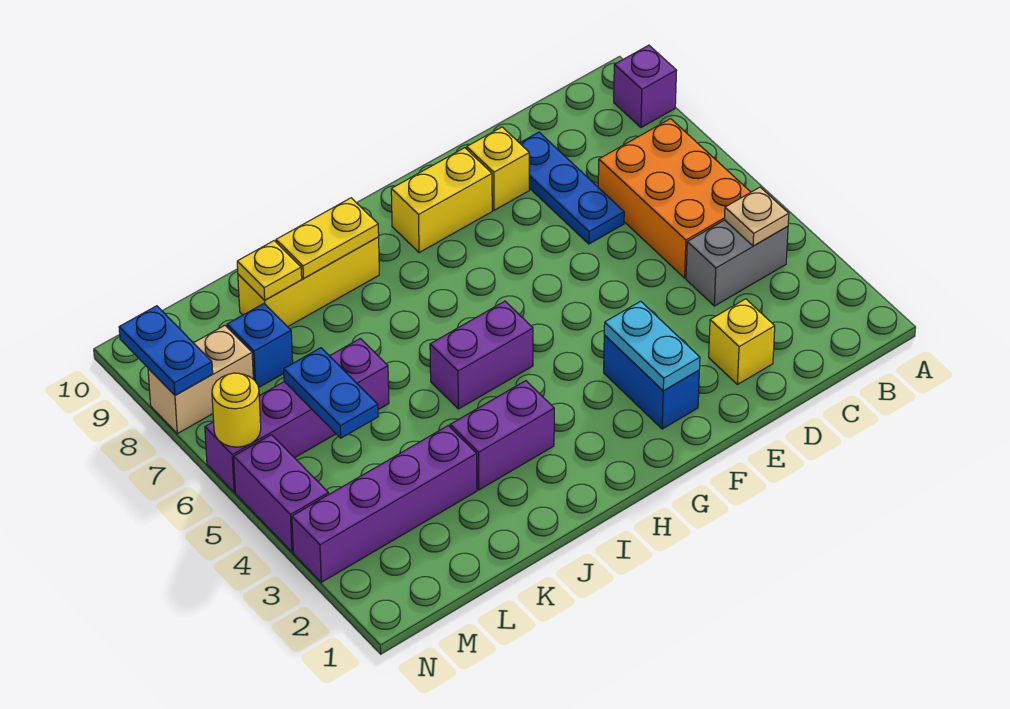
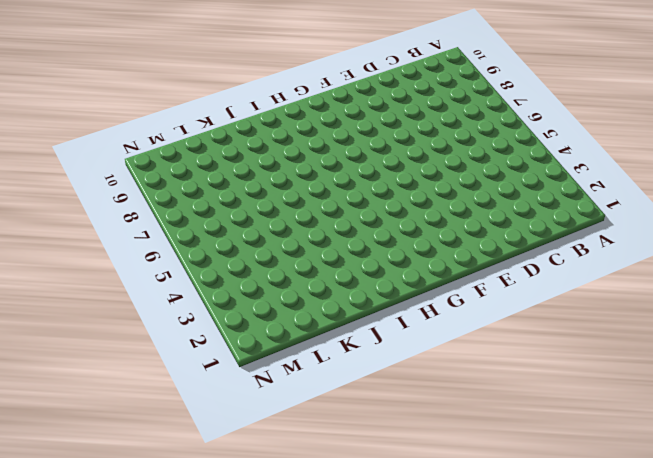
none -> purple brick A9 level 1
none -> grey brick B4:C4 level 1
none -> orange brick B5:C7 level 1

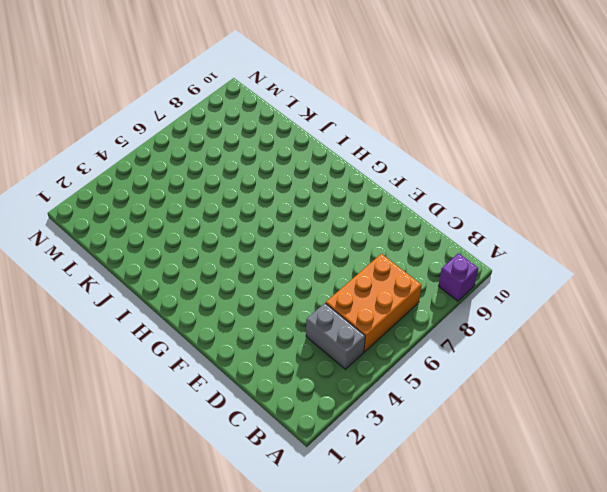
none -> yellow brick D2 level 1
none -> blue plate D7:D9 level 1
none -> yellow brick E9 level 1

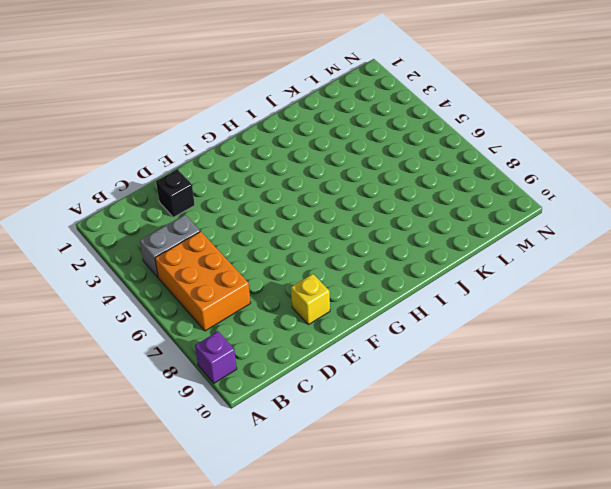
black brick D2 level 1 -> yellow brick D2 level 1
none -> blue plate D7:D9 level 1
none -> blue brick F2:F3 level 1
none -> yellow brick F9:G9 level 1

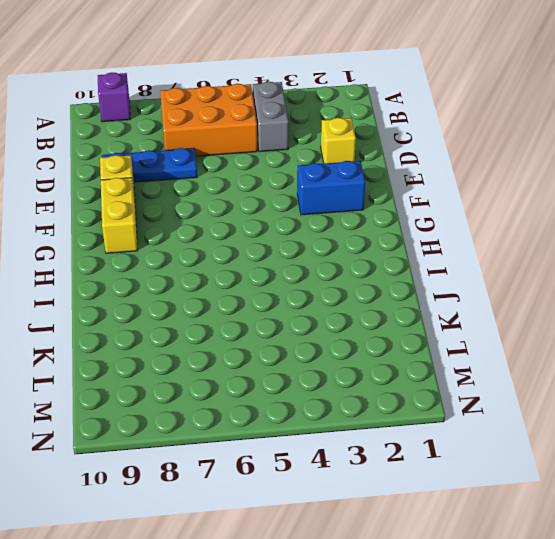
none -> purple brick H5:I5 level 1
none -> purple brick I3:J3 level 1
none -> yellow brick I9:K9 level 1

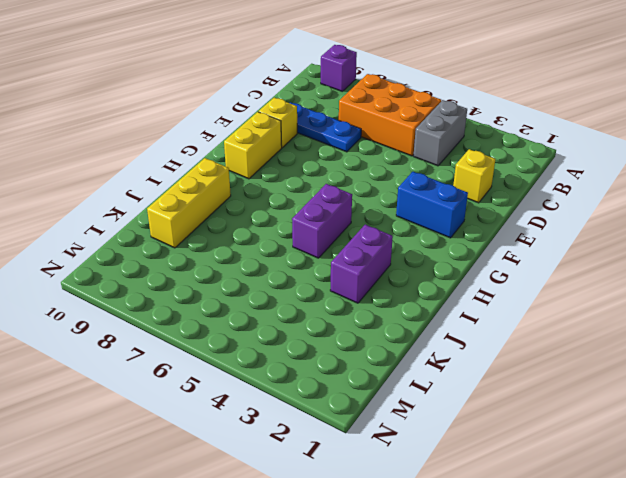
none -> purple brick K3:N3 level 1
none -> purple brick K6:N6 level 1
none -> blue brick L8 level 1

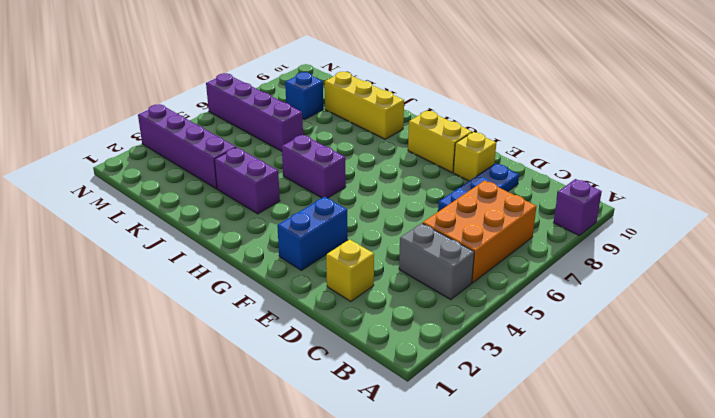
none -> tan brick M8:N8 level 1
none -> purple brick N4:N5 level 1
none -> tan plate B4 level 2

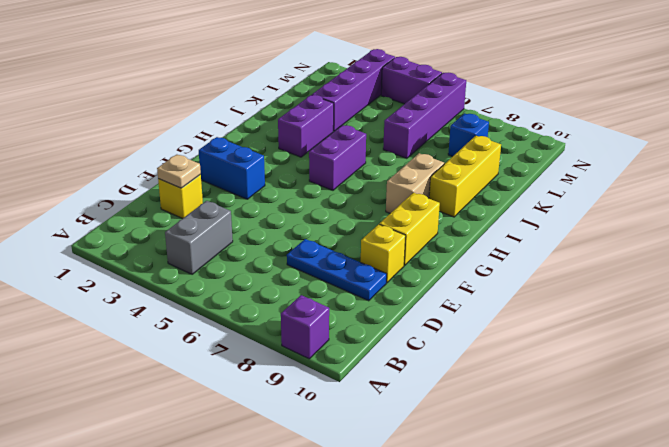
tan plate D2 level 2 -> tan plate B4 level 2
tan brick H8:I8 level 1 -> tan brick M8:N8 level 1
none -> orange brick B5:C7 level 1
none -> cyan plate F2:F3 level 2
none -> yellow plate I9:J9 level 2

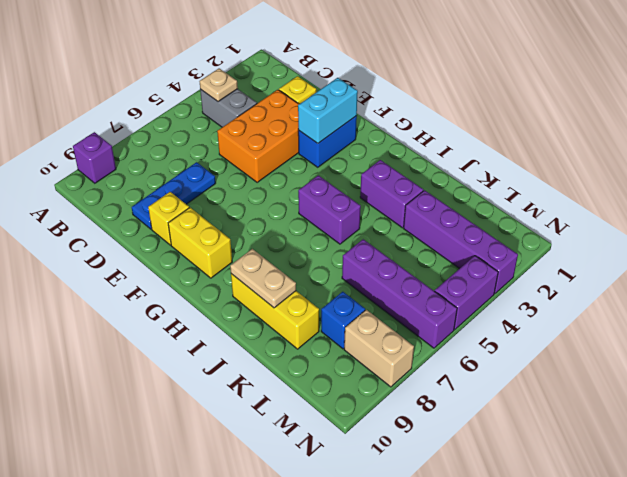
orange brick D3:E5 level 1 -> orange brick B5:C7 level 1
cyan brick F2:F3 level 2 -> cyan plate F2:F3 level 2
tan plate I9:J9 level 2 -> yellow plate I9:J9 level 2
none -> yellow plate K9 level 2
none -> blue plate L5:L6 level 2
none -> yellow round brick N6 level 2

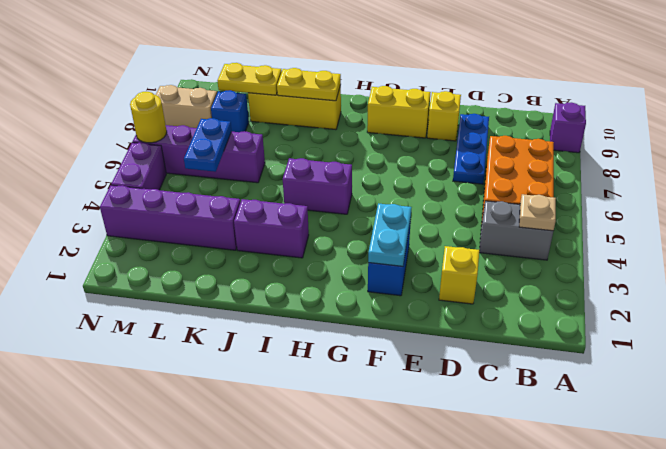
yellow plate K9:L9 level 2 -> yellow plate K9 level 2
none -> blue plate N8:N9 level 2

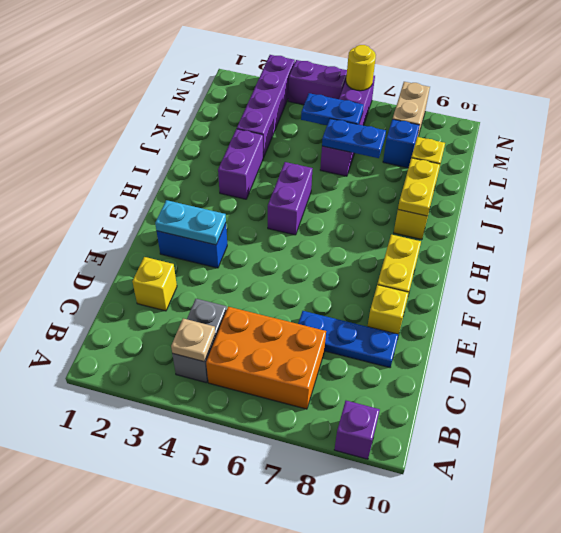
blue plate K6:K7 level 2 -> blue plate N8:N9 level 2

